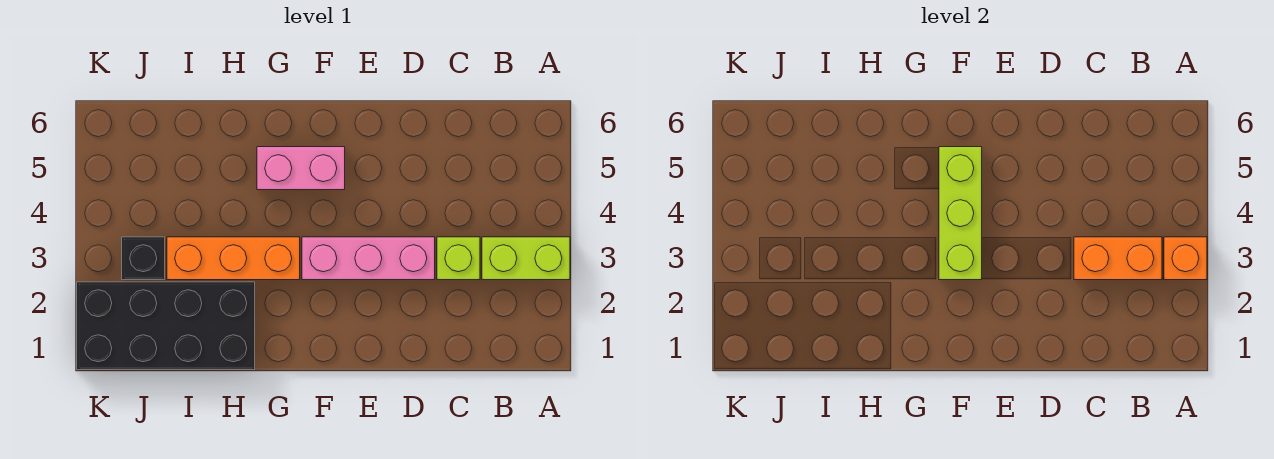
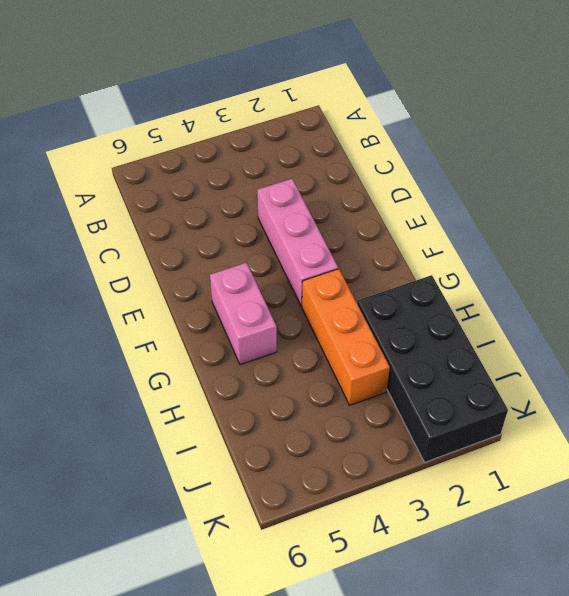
none -> lime brick A3:B3 level 1
none -> lime brick C3 level 1

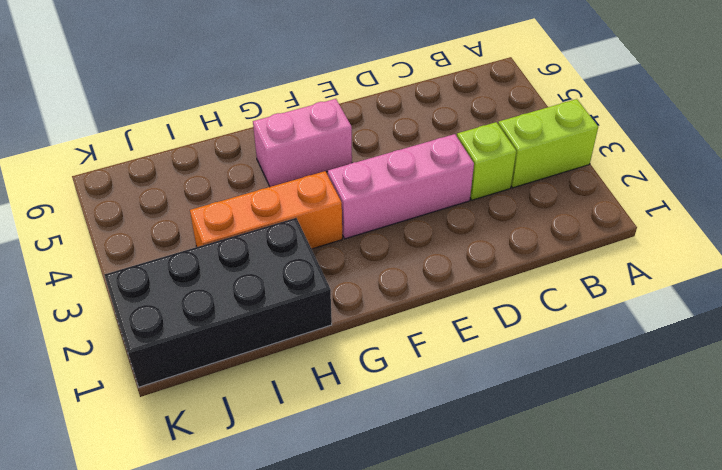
none -> black brick J3 level 1
none -> orange brick A3 level 2

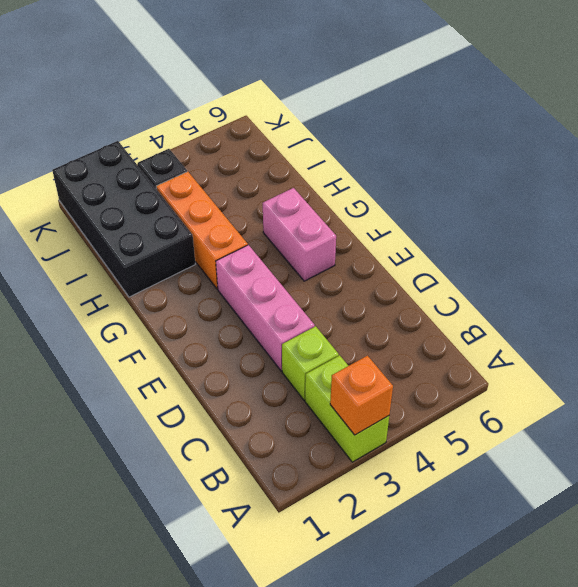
none -> orange brick B3:C3 level 2
none -> lime brick F3:F5 level 2

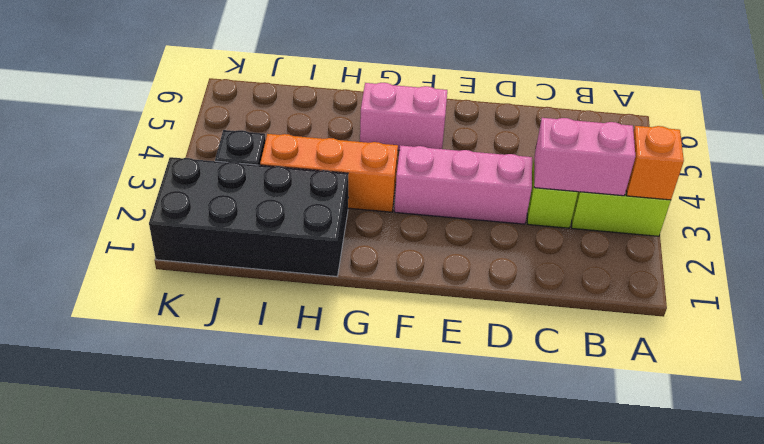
pink brick B3:C3 level 2 -> orange brick B3:C3 level 2
none -> lime brick F3:F5 level 2

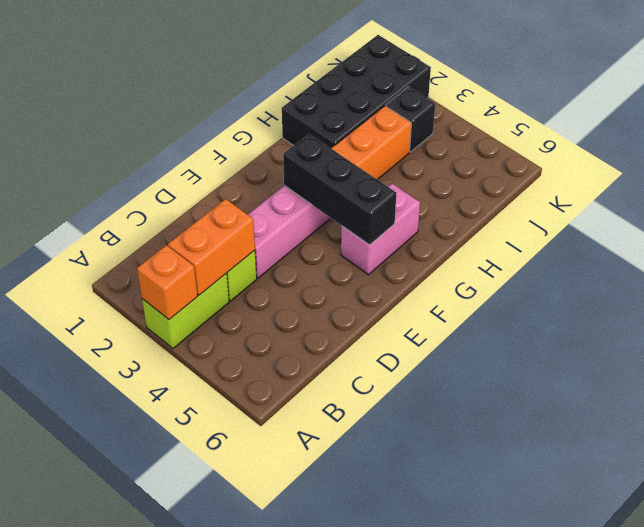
black brick F3:F5 level 2 -> lime brick F3:F5 level 2

